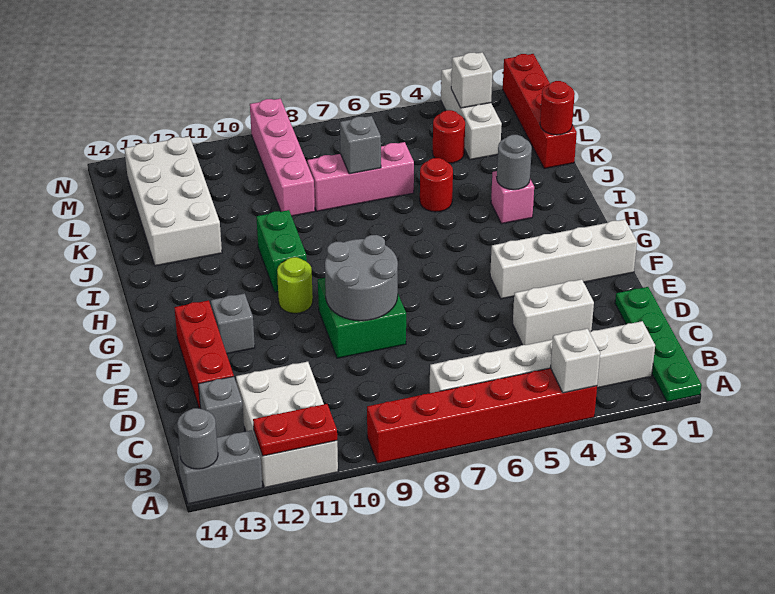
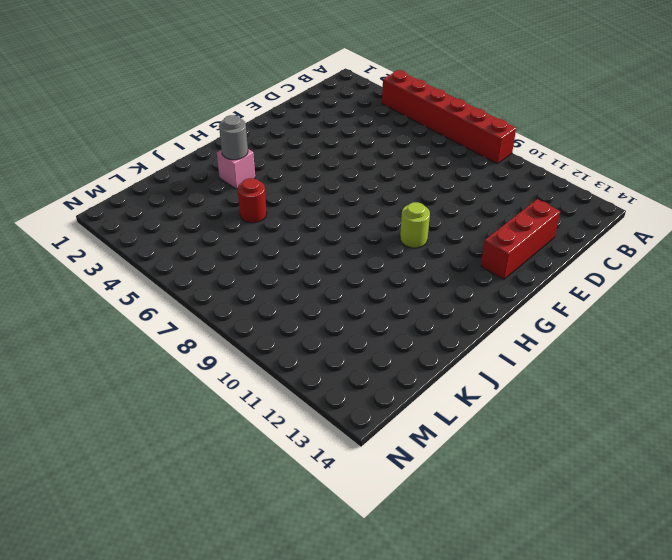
none -> green plate A1:D1 level 1
none -> white brick A11:C12 level 1
none -> grey brick A13:A14 level 1

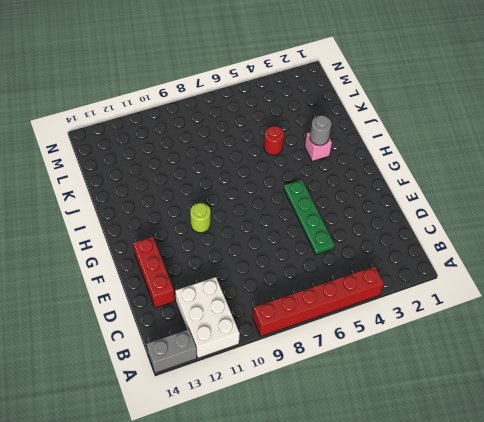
green plate D5:G5 level 1 -> green plate A1:D1 level 1
none -> white brick B2:B7 level 1
none -> grey brick C13 level 1
none -> white brick D3:D4 level 1

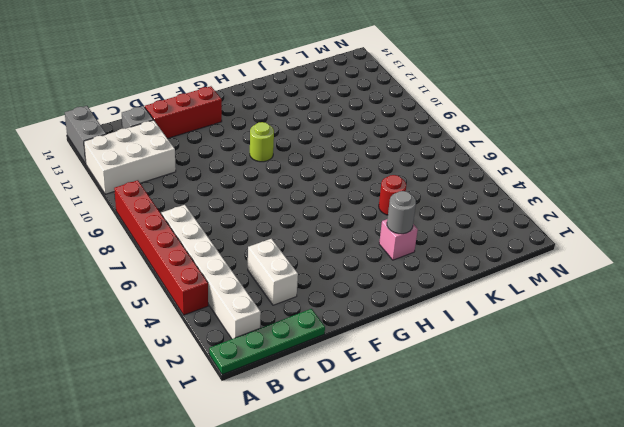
none -> green brick E8:F9 level 1
none -> white brick F1:F4 level 1
none -> grey brick F12 level 1

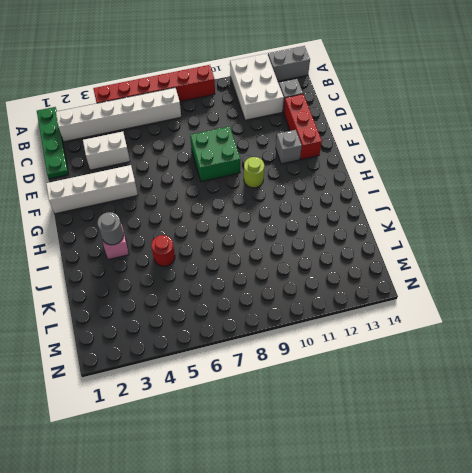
none -> green brick H10:I10 level 1
none -> white brick J12:M13 level 1
none -> red brick K1:N1 level 1

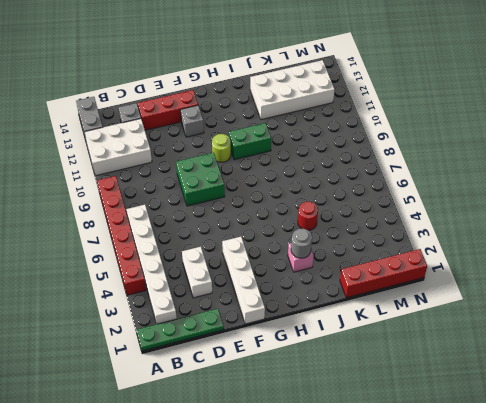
none -> pink brick K6:K8 level 1
none -> pink brick K9:N9 level 1
none -> white brick L3:N3 level 1

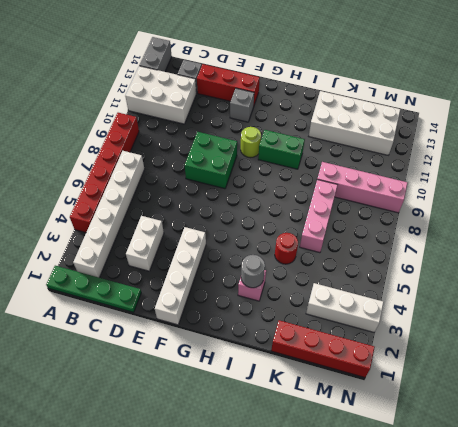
none -> red round brick L4 level 1
none -> white brick A4 level 2
none -> red plate A11:A12 level 2

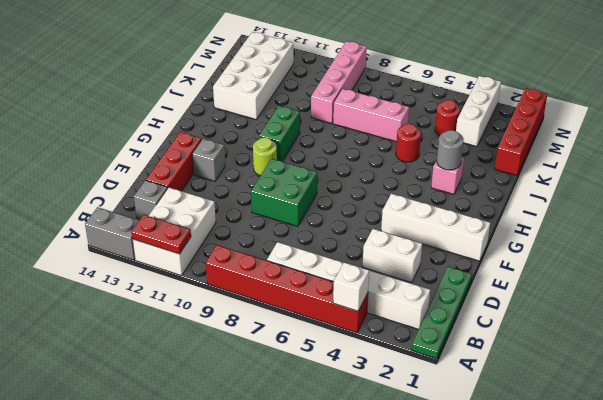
none -> grey round brick A14 level 2
none -> grey round brick E8:F9 level 2
none -> red round brick K1 level 2

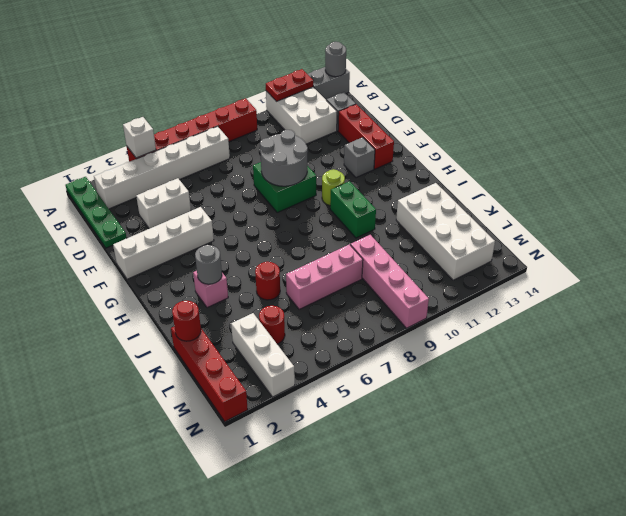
none -> grey brick K7 level 2
none -> white brick M3 level 2

